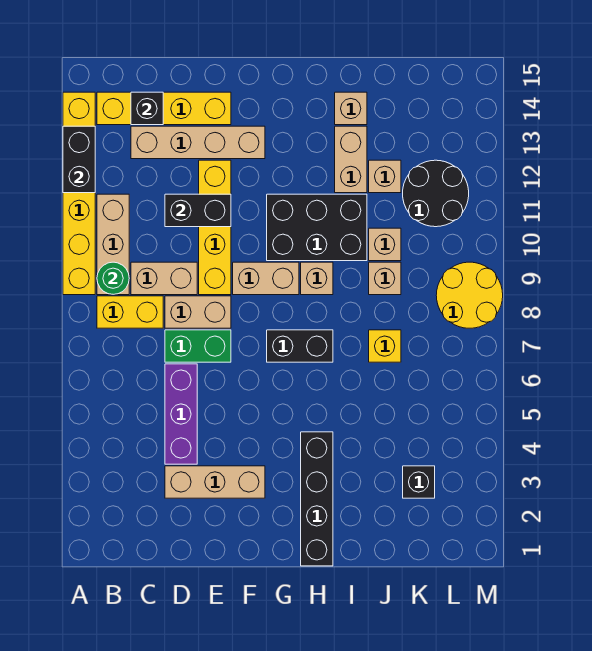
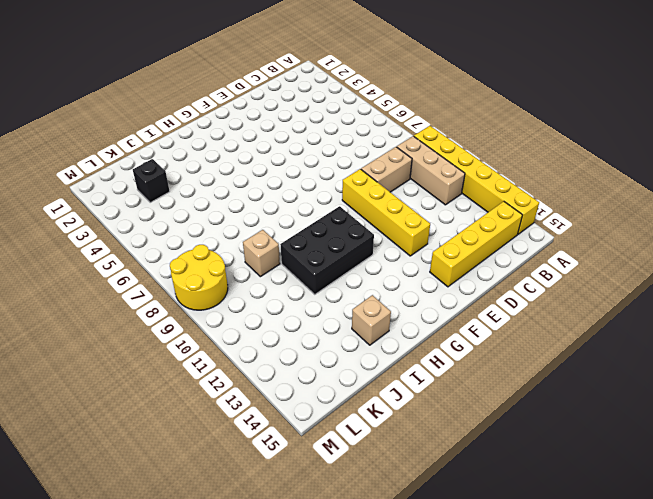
none -> yellow brick B8:C8 level 1
none -> tan brick C13:F13 level 1
none -> tan brick D3:F3 level 1

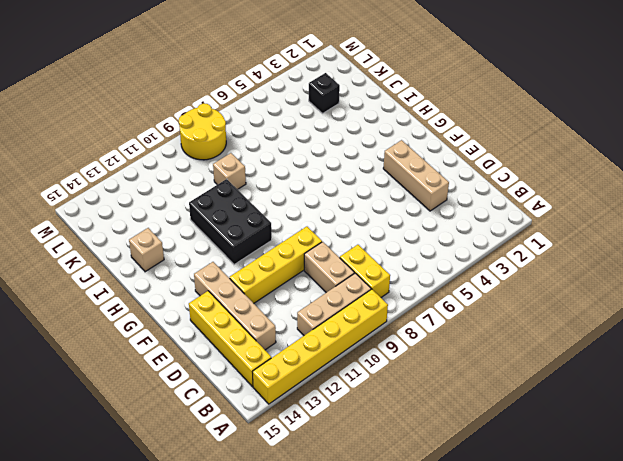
none -> purple brick D4:D6 level 1
none -> green brick D7:E7 level 1
none -> tan brick D8:E8 level 1

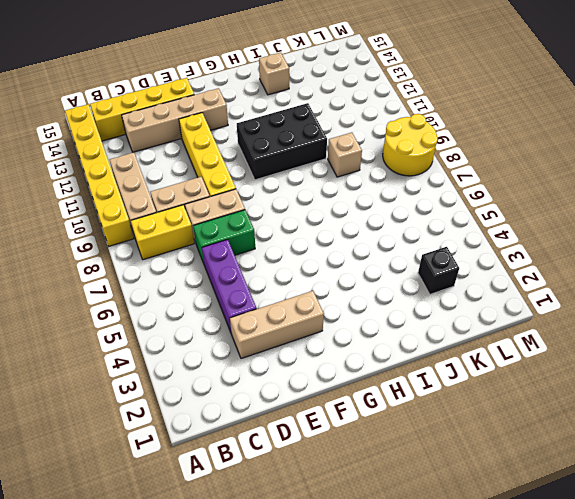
none -> tan brick F9:G9 level 1
none -> black brick G7:H7 level 1
none -> black brick H1:H4 level 1

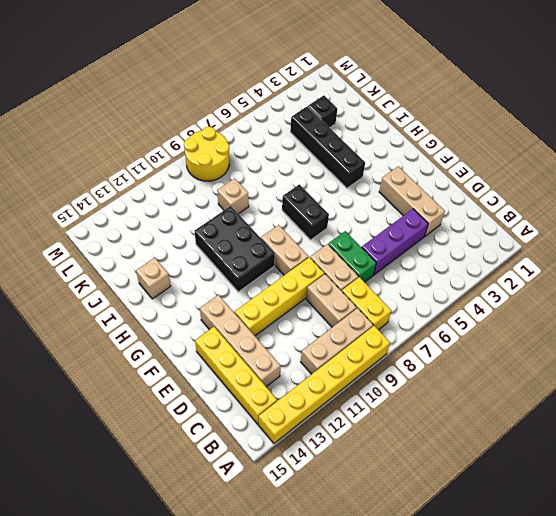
black brick H4:K4 level 1 -> black brick H1:H4 level 1
none -> tan brick H9 level 1
none -> tan brick I12:I13 level 1
none -> yellow brick J7 level 1

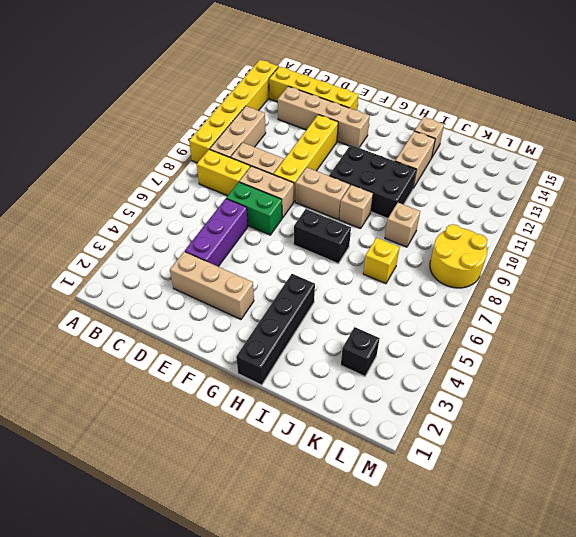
none -> tan brick J10 level 1
none -> tan brick J12 level 1
none -> black round brick K11:L12 level 1

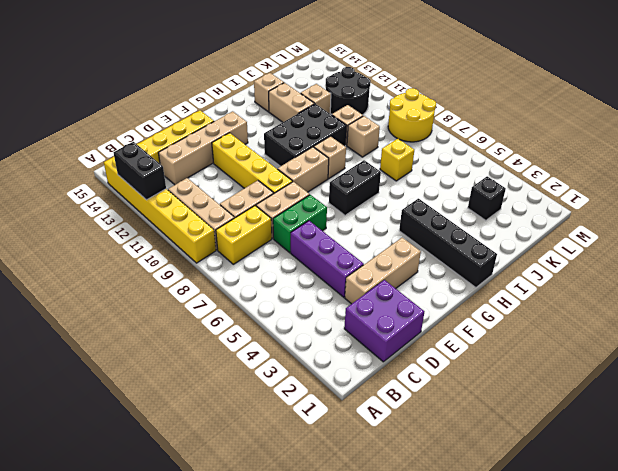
purple brick C1:D2 level 1 -> none
none -> green round brick B9 level 2
none -> black brick C14 level 2
none -> black brick D11:E11 level 2

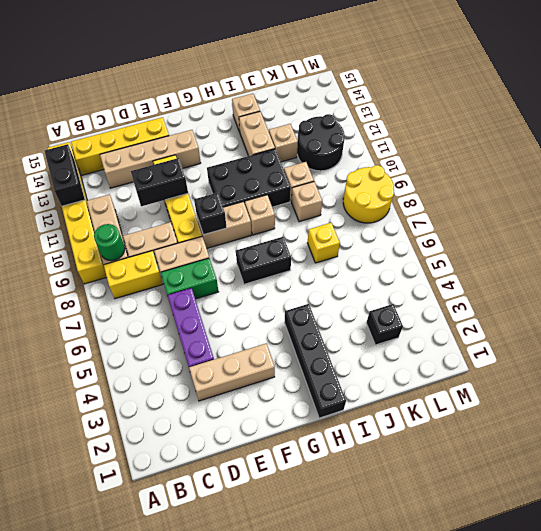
black brick F9 level 2 -> black brick C14 level 2

